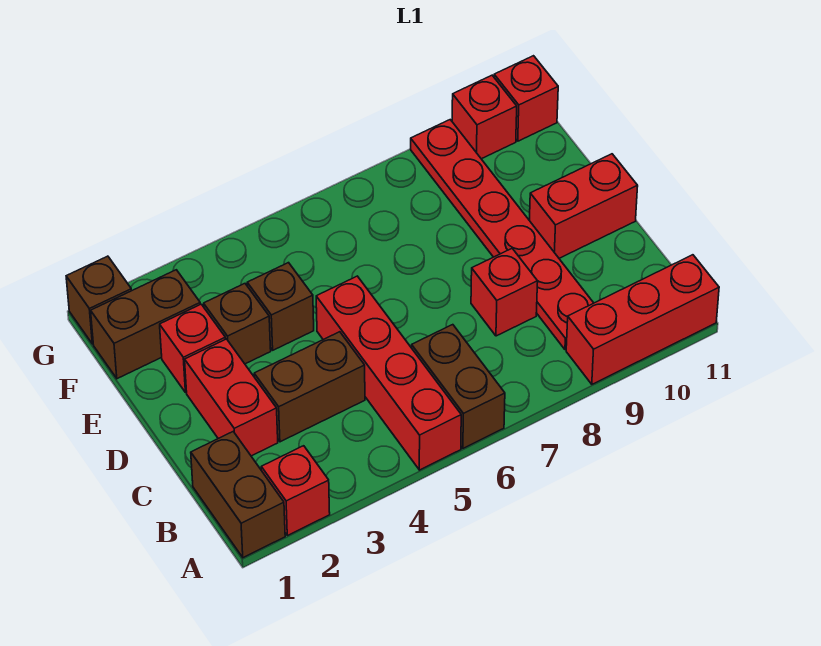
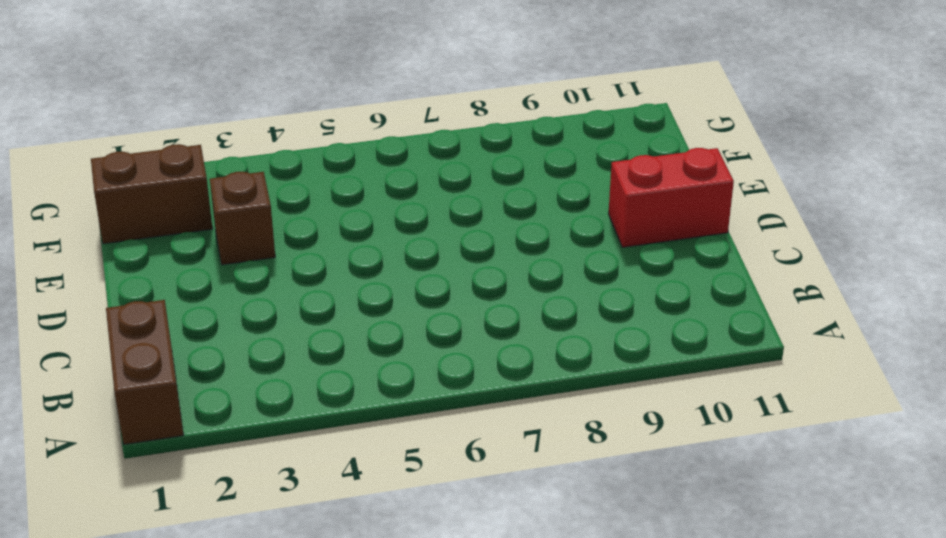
none -> red brick A2 level 1
none -> red brick A5:D5 level 1
none -> brown brick A6:B6 level 1

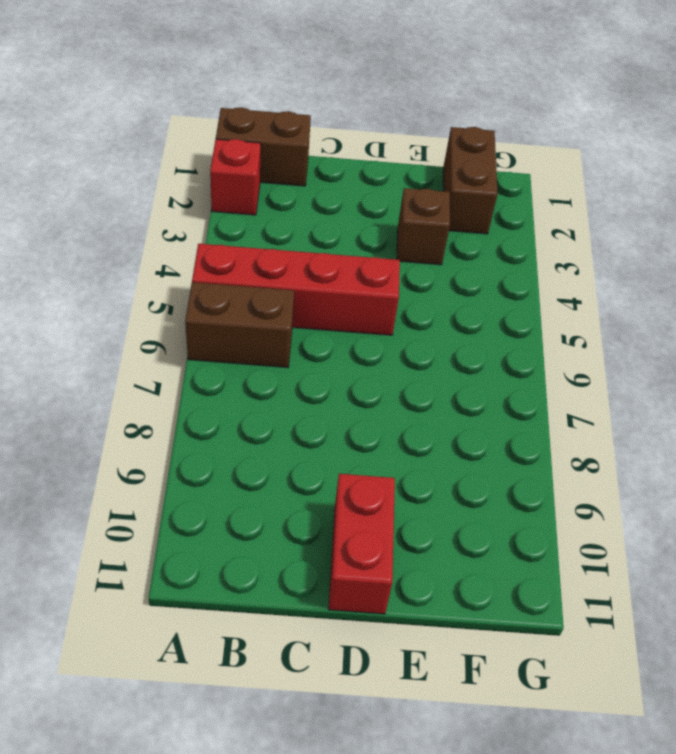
none -> red brick A9:A11 level 1
none -> red plate B9:G9 level 1
none -> red brick C2:D2 level 1

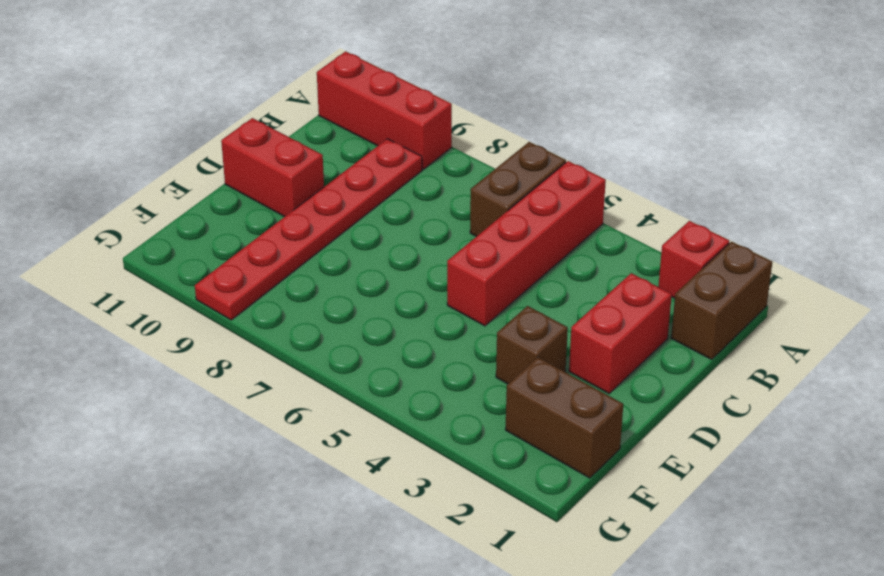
none -> brown brick C3:C4 level 1
none -> red brick C8 level 1
none -> red brick E2 level 1

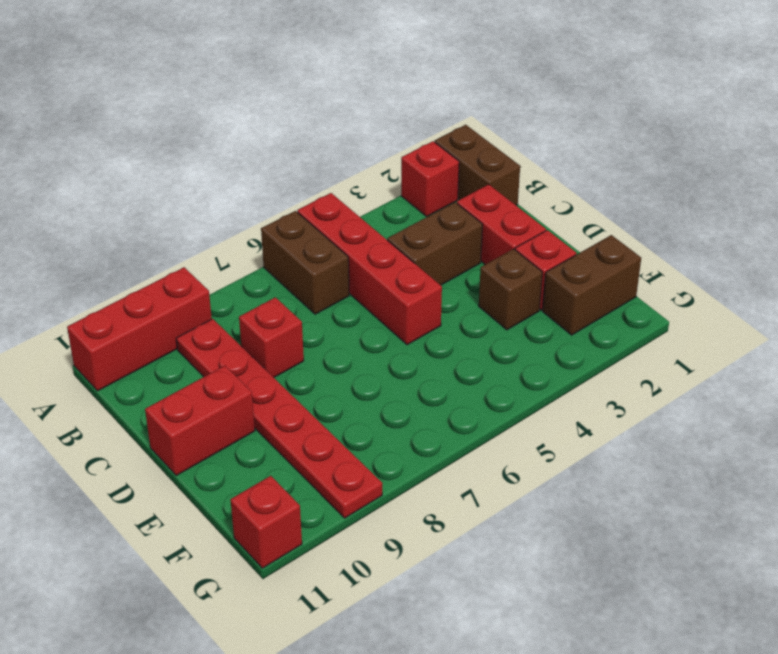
none -> brown brick E4 level 1
none -> brown brick G1 level 1
none -> red brick G10 level 1

